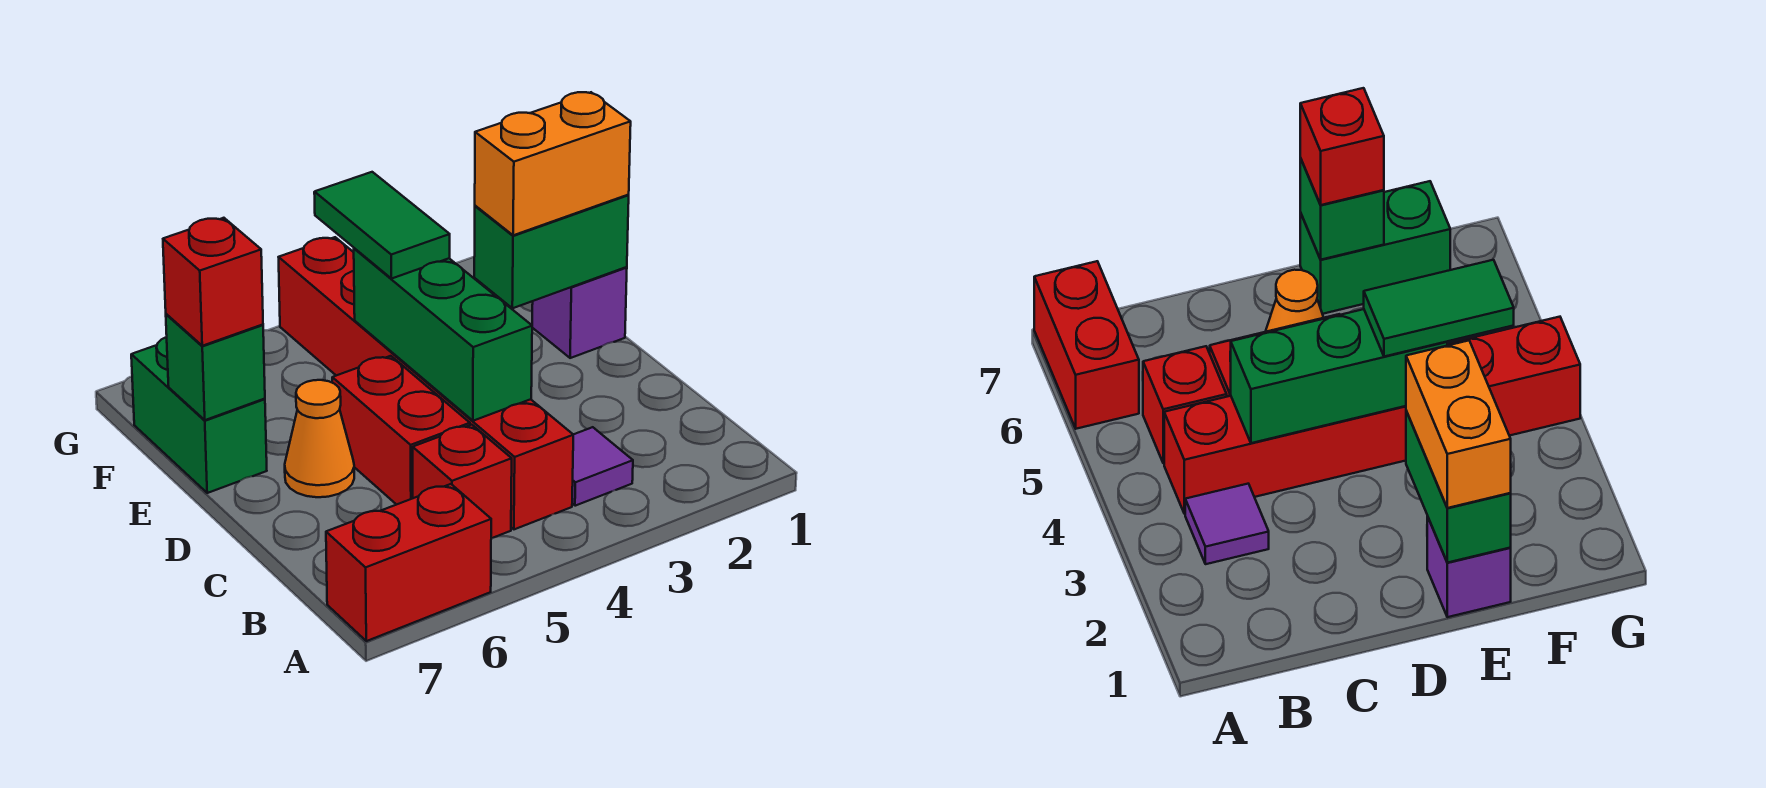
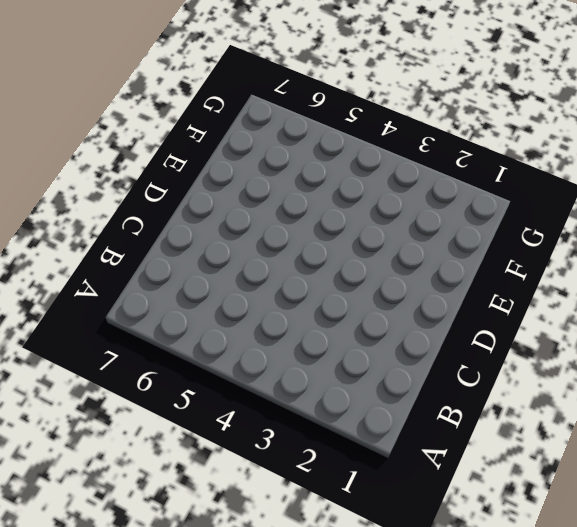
none -> red brick A6:A7 level 1
none -> purple tile B3 level 1
none -> red brick B4:G4 level 1

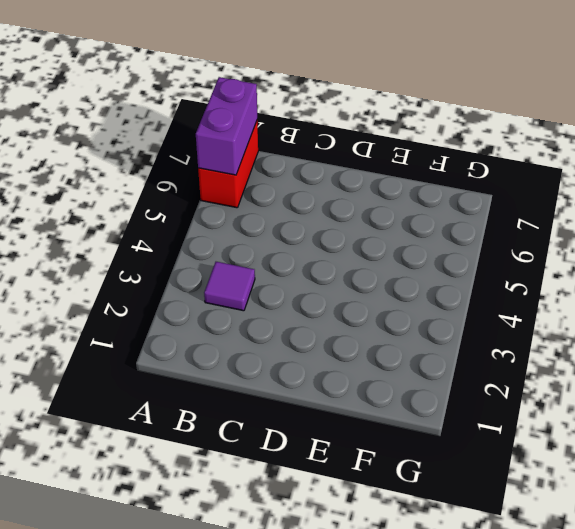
purple brick A6:A7 level 2 -> none
none -> red brick B4:G4 level 1
none -> red brick B5 level 1
none -> red brick C5:D5 level 1

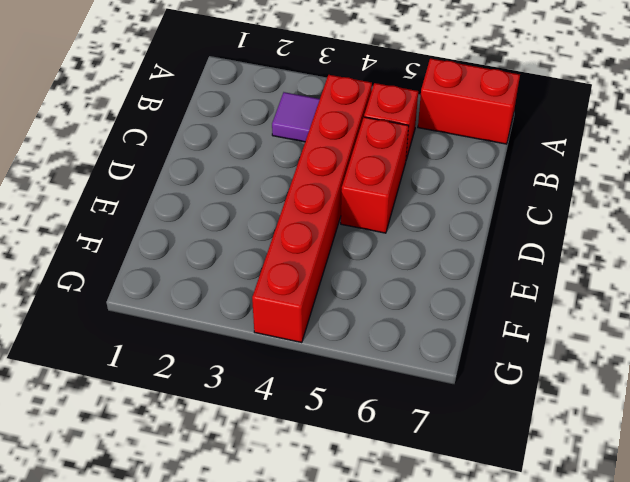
none -> orange cone D6 level 1
none -> purple brick E1 level 1
none -> green brick E7:F7 level 1

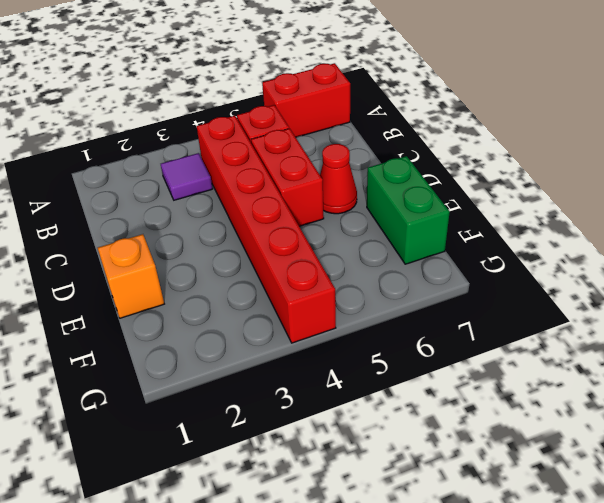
red cone D6 level 1 -> orange cone D6 level 1
orange brick E1 level 1 -> purple brick E1 level 1
none -> green brick C4:E4 level 2
none -> green brick E1:E2 level 2
none -> green brick E7 level 2

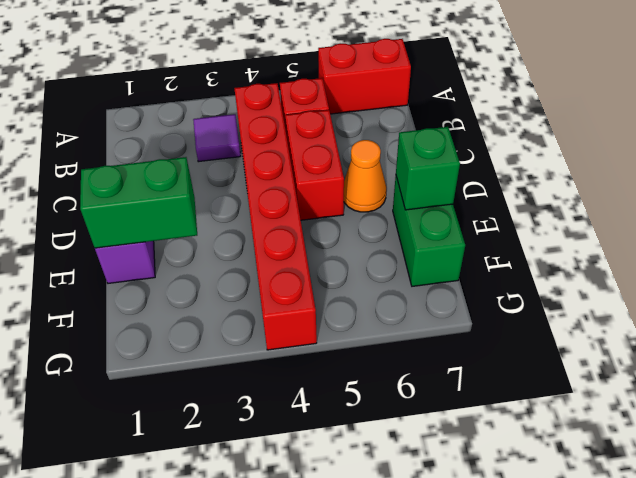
none -> green brick C4:E4 level 2
none -> orange brick E1:E2 level 3
none -> green tile E4:F4 level 3

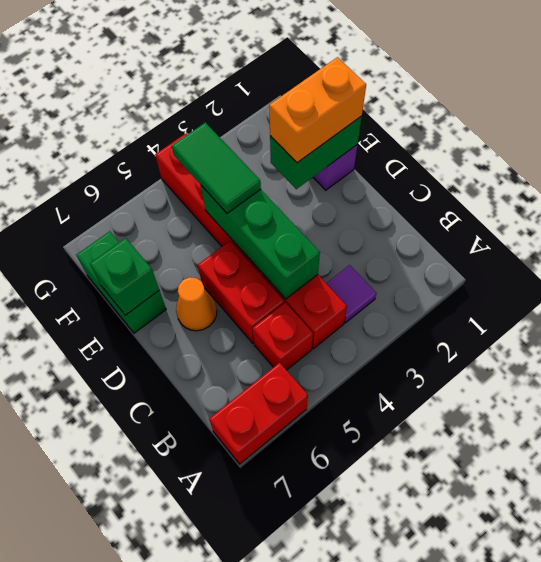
none -> red brick E7 level 3

